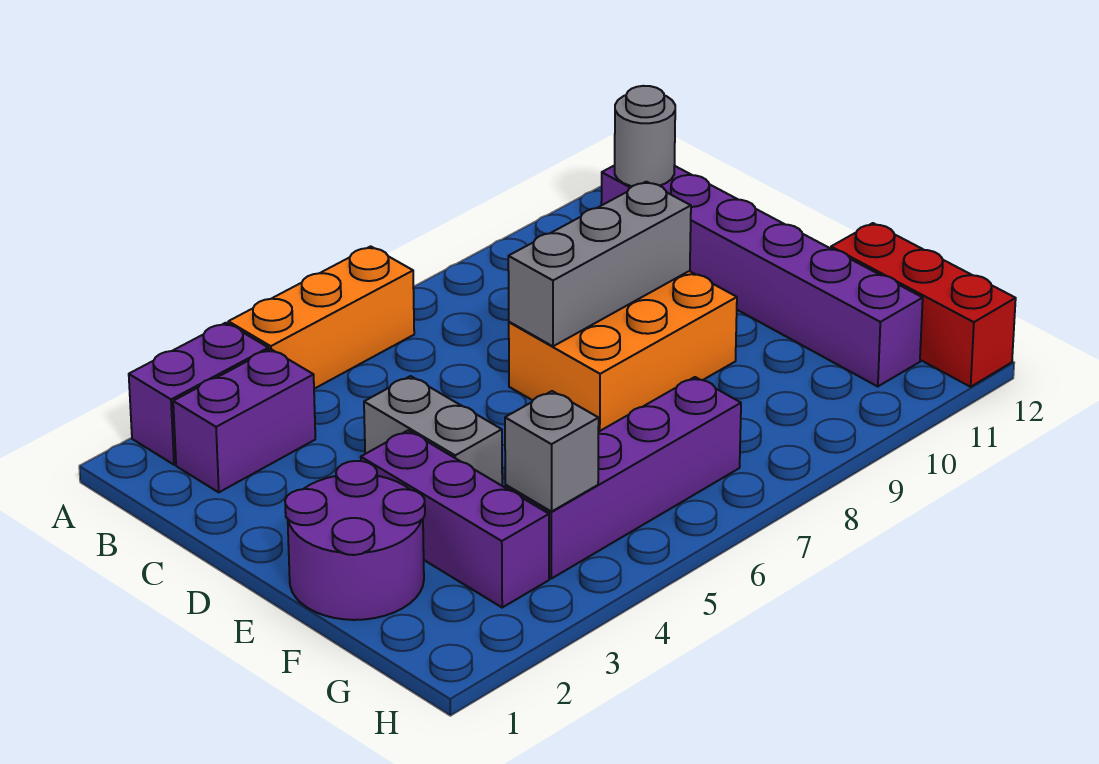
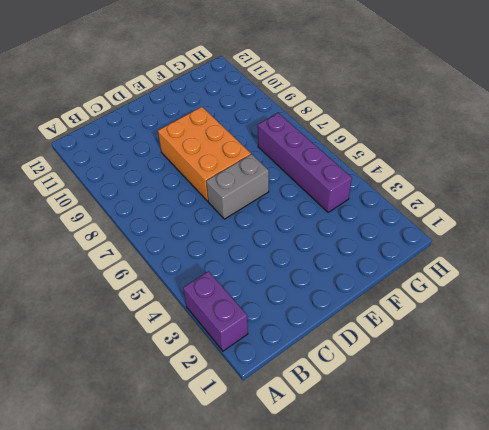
grey brick D6:E6 level 1 -> grey brick D4:E4 level 1
none -> orange brick A4:A6 level 1
none -> purple brick B2:B3 level 1
none -> purple brick B11:G11 level 1

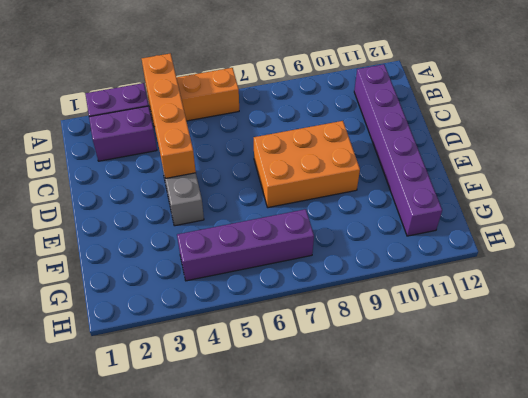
orange brick A4:D4 level 2 -> none
none -> purple round brick E1:F2 level 1
none -> purple brick E3:G3 level 1
none -> red brick F12:H12 level 1

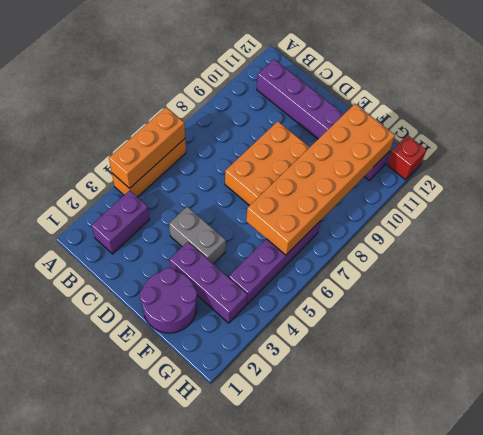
orange brick A4:A6 level 2 -> none
orange brick F6:G11 level 2 -> none
red brick H12 level 1 -> red brick F12:H12 level 1
none -> purple brick A2:A3 level 1
none -> grey round brick B11 level 2
none -> grey brick D7:D9 level 2

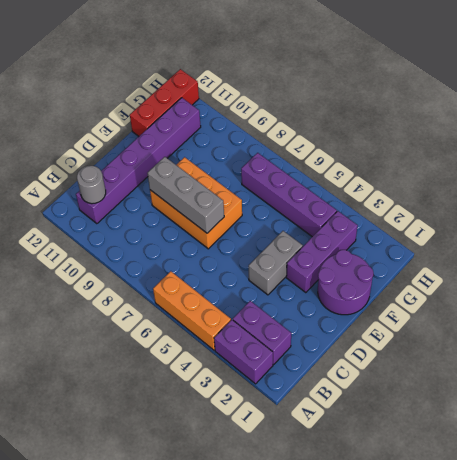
none -> grey brick G4 level 2

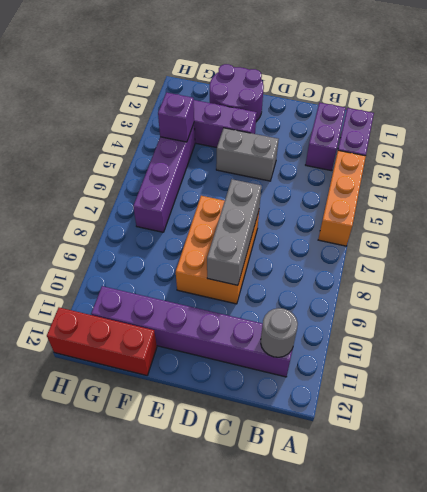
purple brick G4 level 2 -> grey brick G4 level 2

